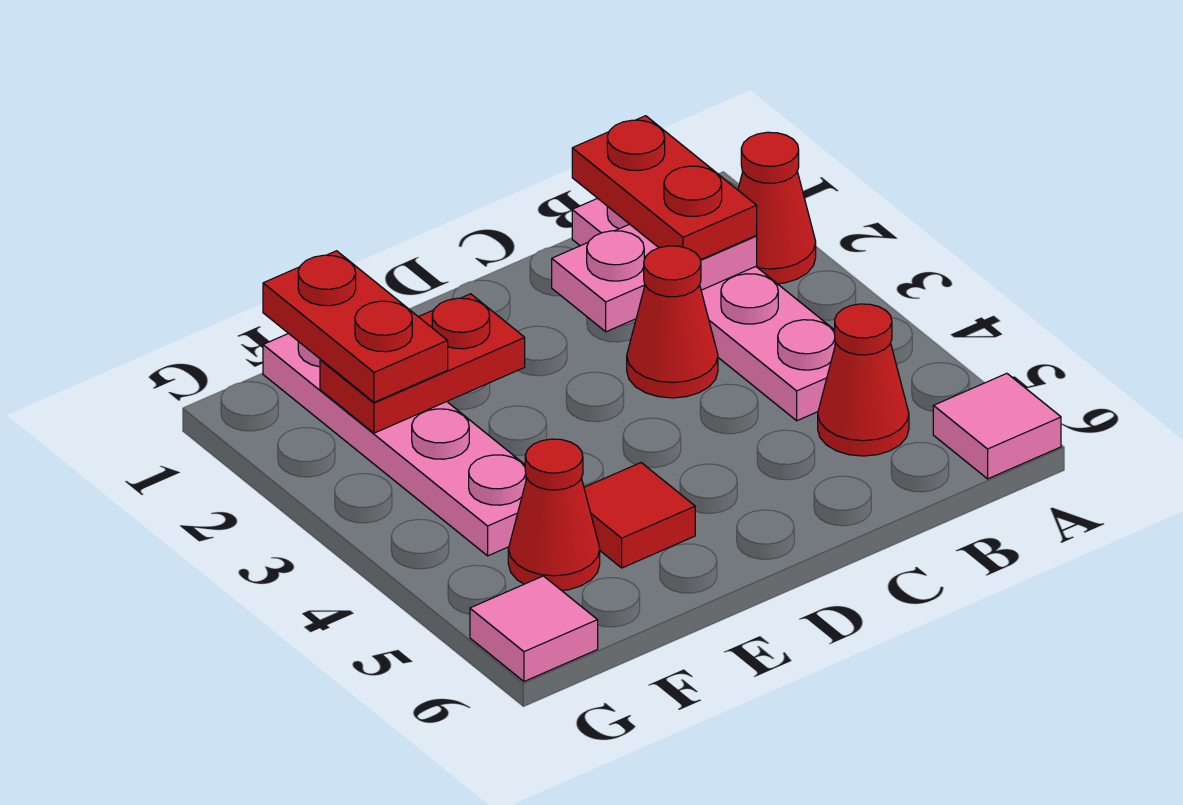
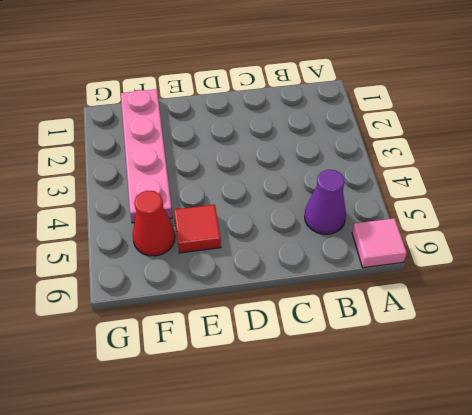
purple cone B5 level 1 -> red cone B5 level 1
none -> red cone A2 level 1
none -> pink plate B1:B4 level 1
none -> red cone C3 level 1

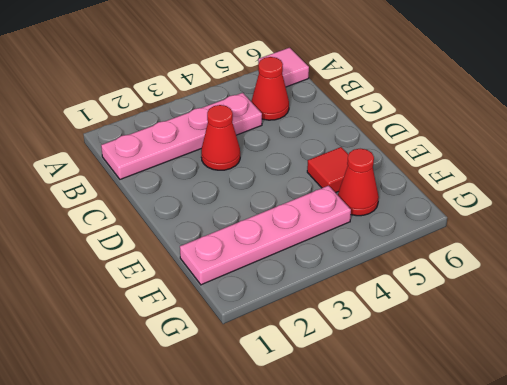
none -> red cone A2 level 1
none -> pink tile G6 level 1
none -> pink plate B2:C2 level 2

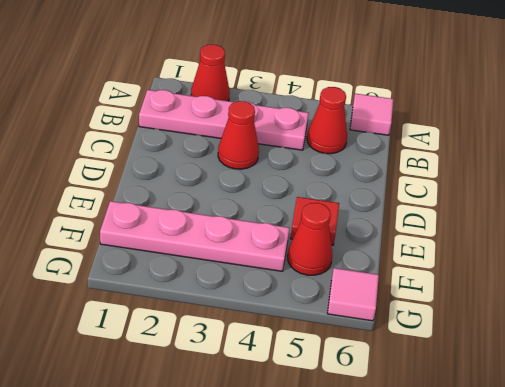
none -> pink plate B2:C2 level 2
none -> red plate E2:F2 level 2
none -> red plate B1:B2 level 3

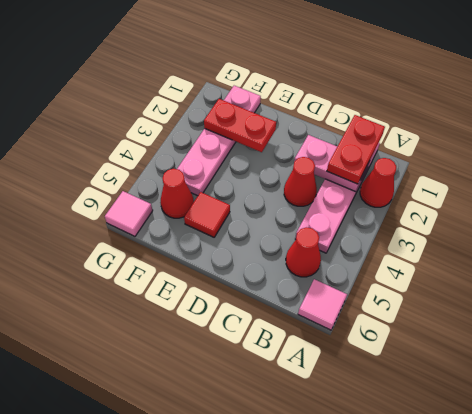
none -> red plate F1:F2 level 3

